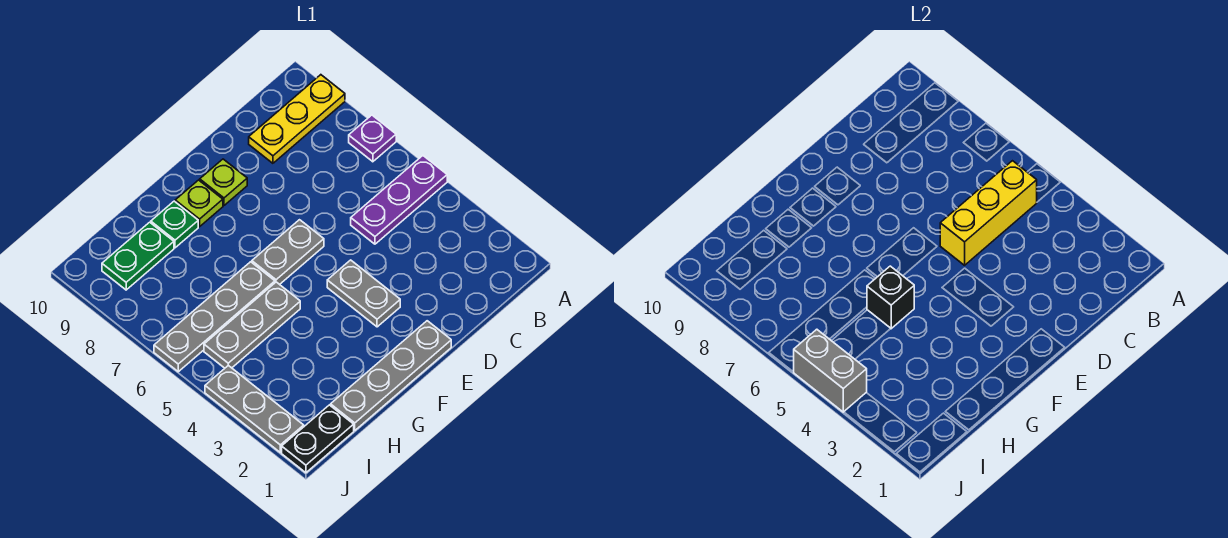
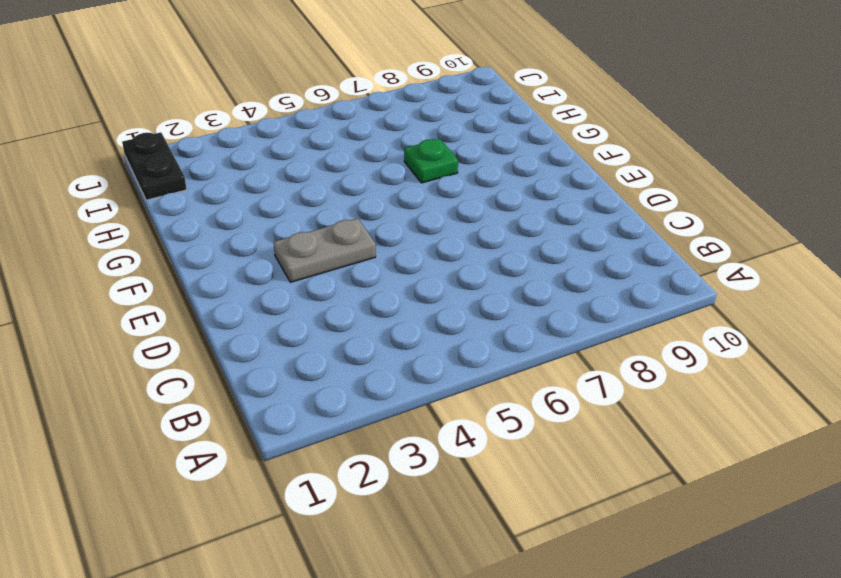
green plate G7 level 1 -> green plate G9 level 1
none -> purple plate A5:C5 level 1
none -> purple plate A7 level 1
none -> yellow plate A9:C9 level 1

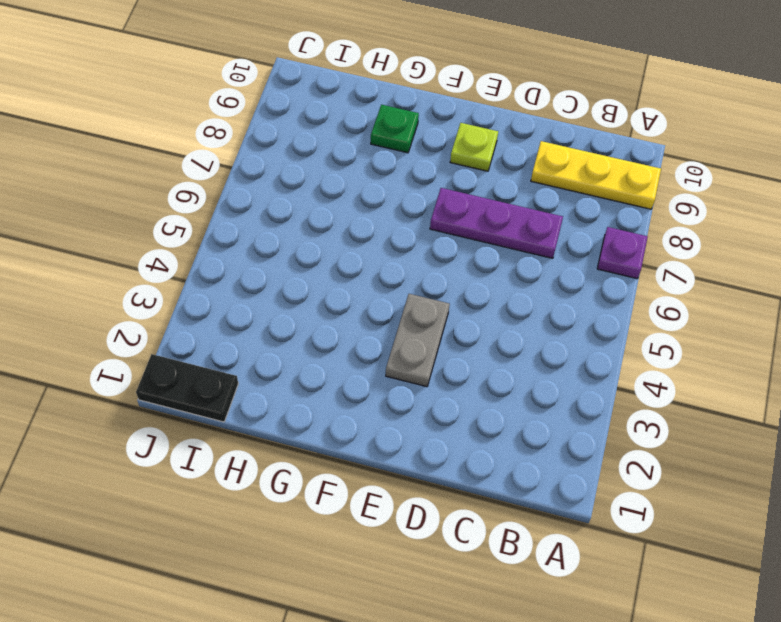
purple plate C7:E7 level 1 -> purple plate A5:C5 level 1
none -> grey plate E1:H1 level 1
none -> grey plate E6:F6 level 1
none -> lime plate F9 level 1

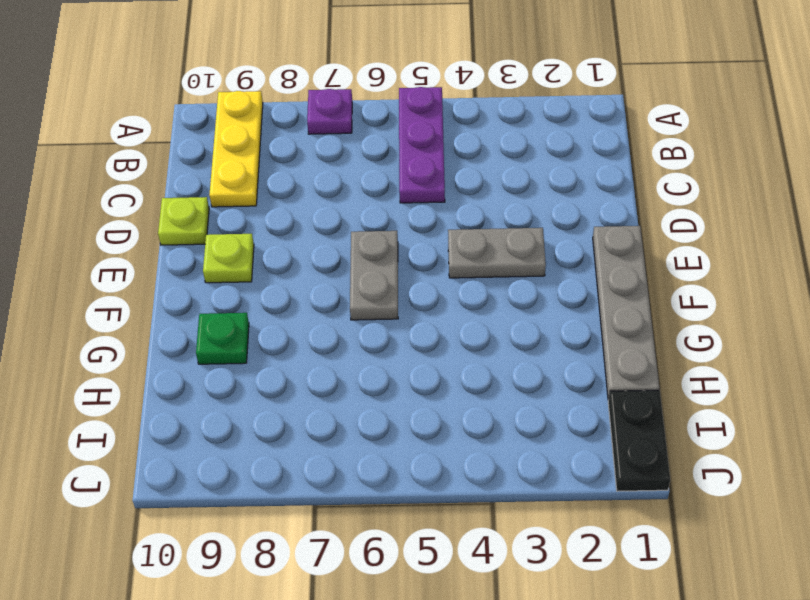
lime plate D10 level 1 -> lime plate F9 level 1
none -> grey plate G5:I5 level 1
none -> grey plate G6:J6 level 1
none -> green plate H9:I9 level 1

